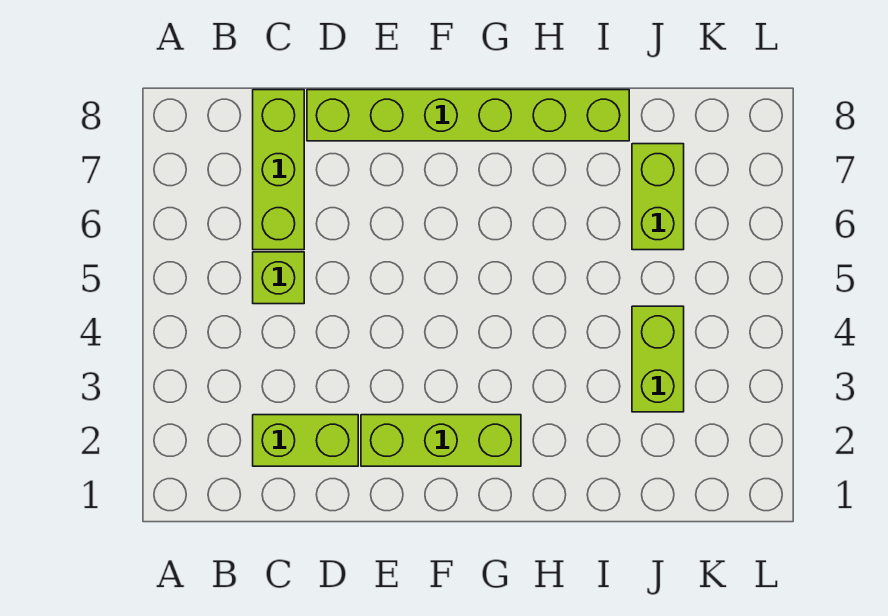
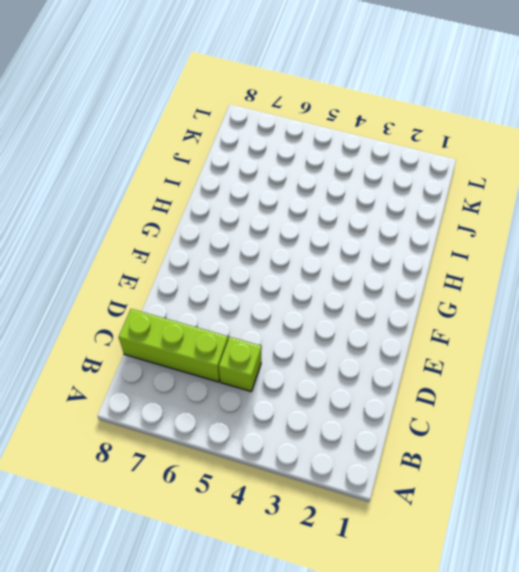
none -> lime brick C2:D2 level 1
none -> lime brick D8:I8 level 1

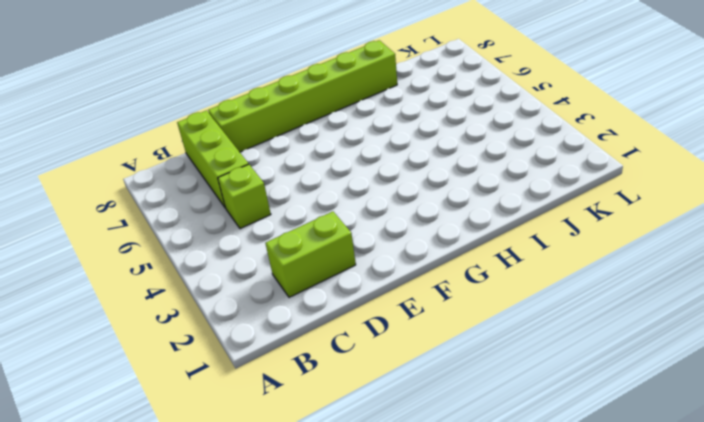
none -> lime brick E2:G2 level 1
none -> lime brick J3:J4 level 1

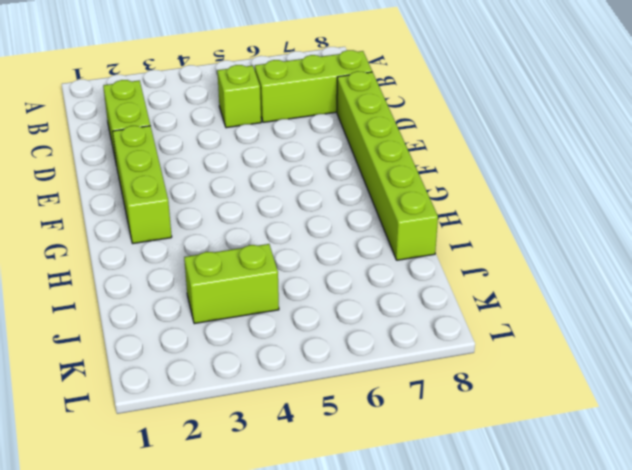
none -> lime brick J6:J7 level 1

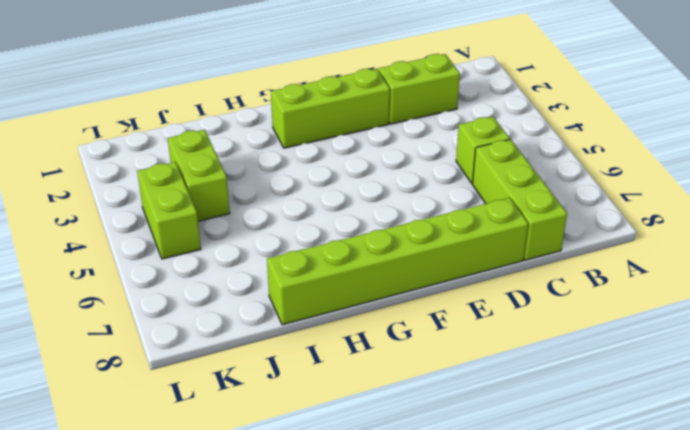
lime brick K4:K5 level 1 -> lime brick J6:J7 level 1

